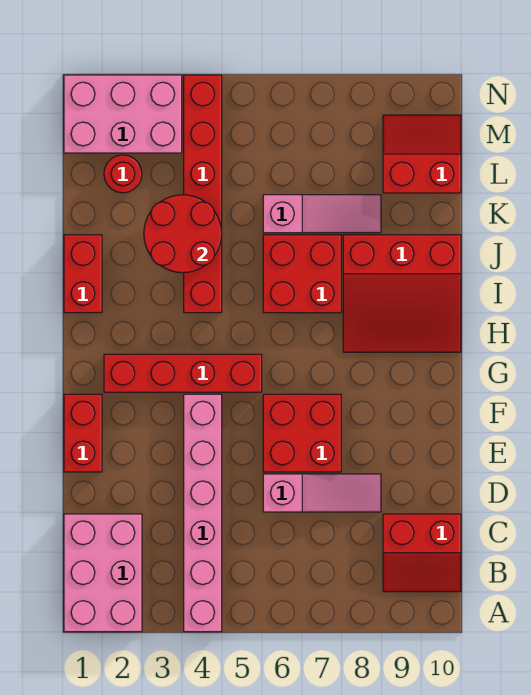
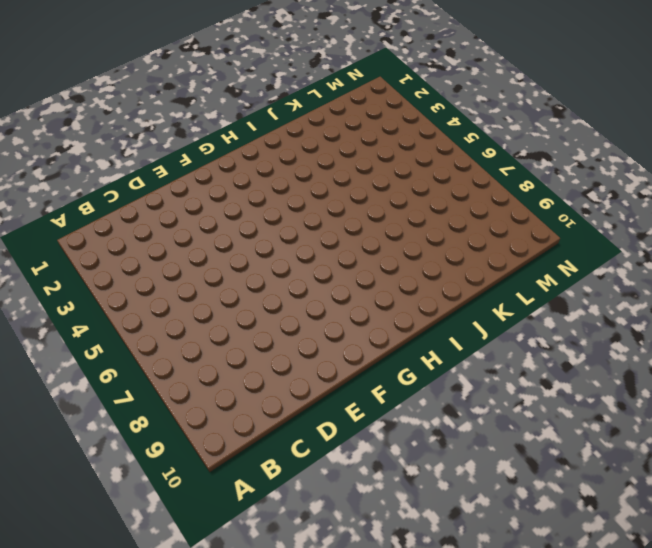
none -> pink brick A1:C2 level 1
none -> pink brick A4:F4 level 1
none -> red slope B9:C10 level 1 top C

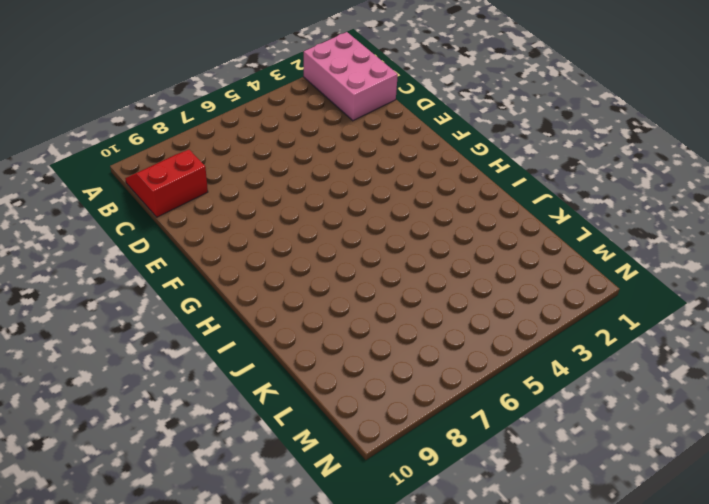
none -> pink brick A4:F4 level 1
none -> pink slope D6:D8 level 1 top 6
none -> red brick E1:F1 level 1

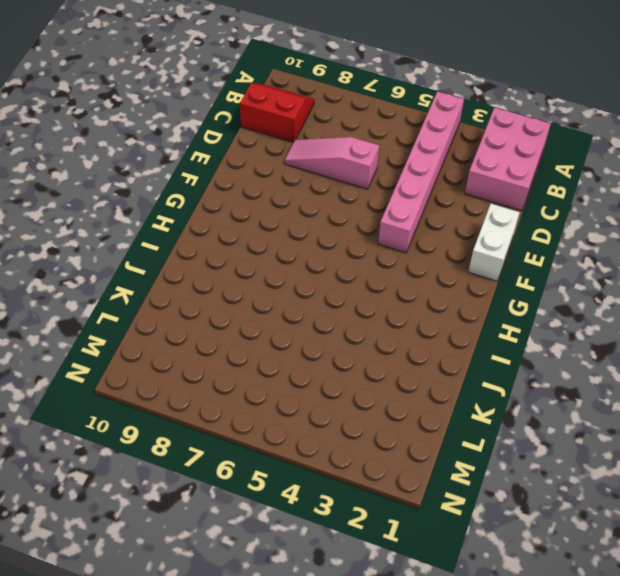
white brick E1:F1 level 1 -> red brick E1:F1 level 1
none -> red brick E6:F7 level 1
none -> red brick G2:G5 level 1
none -> red slope H8:J10 level 1 top J

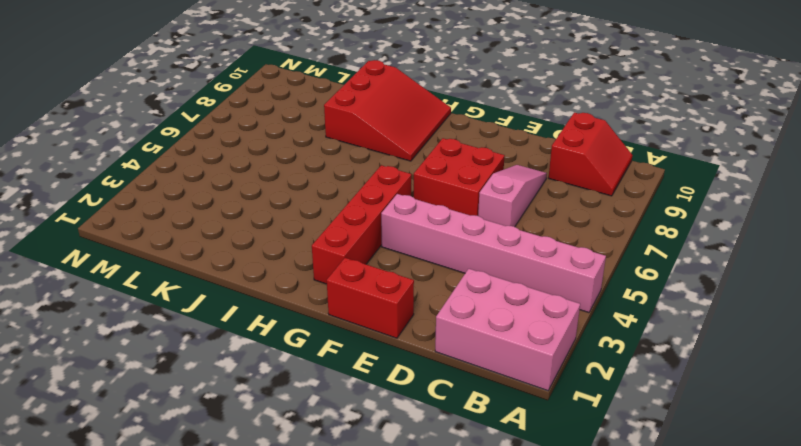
none -> red brick I1:J1 level 1
none -> red brick I4:N4 level 1
none -> red brick I6:J7 level 1

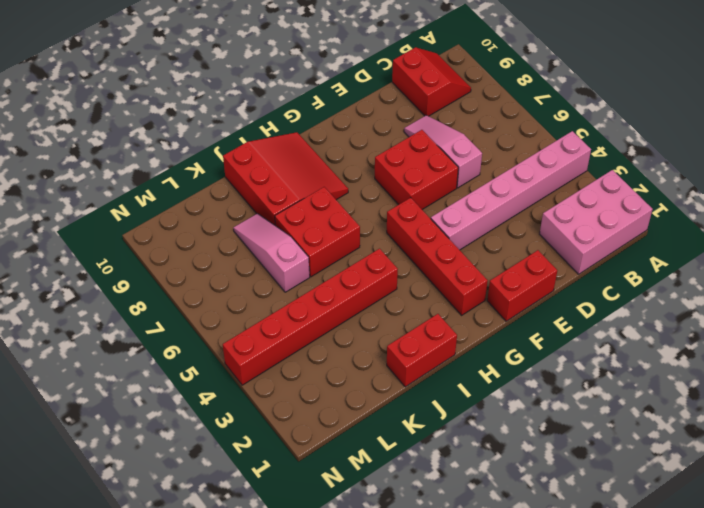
none -> red round brick L2 level 1
none -> red slope L9:M10 level 1 top L
none -> pink brick M1:N3 level 1

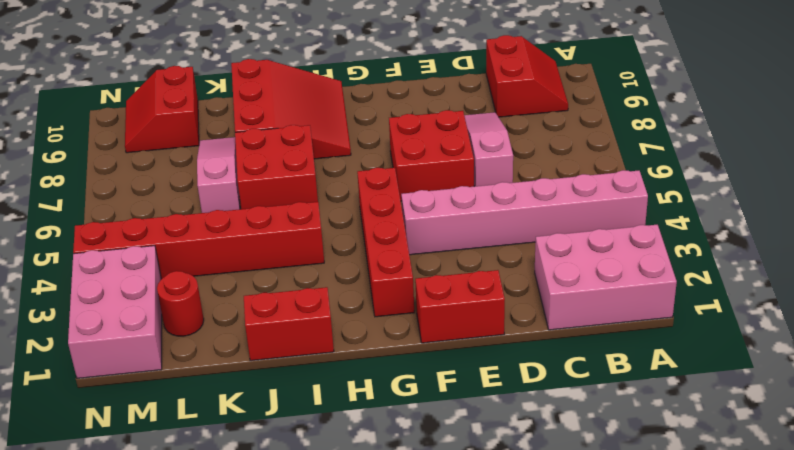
none -> red round brick J3:K4 level 2

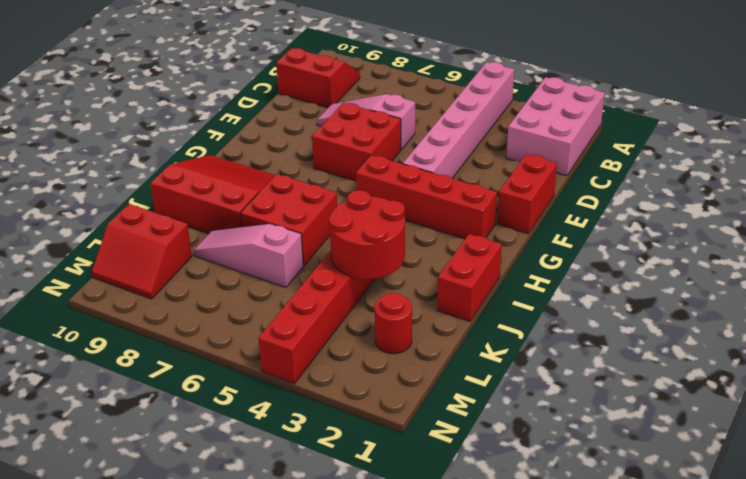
none -> pink brick M1:N3 level 1

